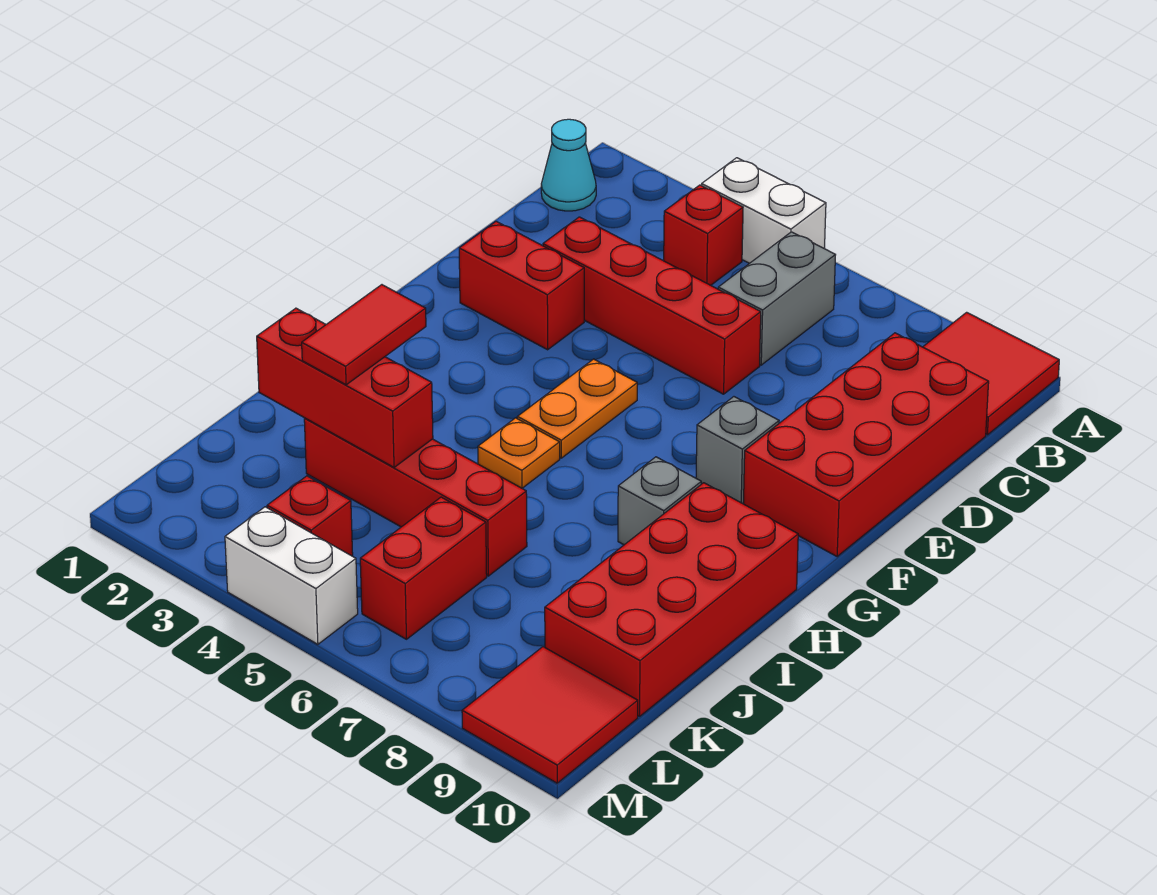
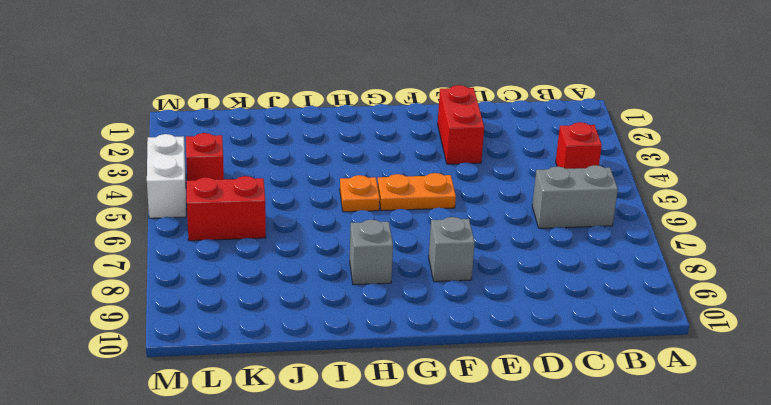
none -> white brick A4:A5 level 1
none -> red tile A9:B10 level 1
none -> cyan cone B1 level 1

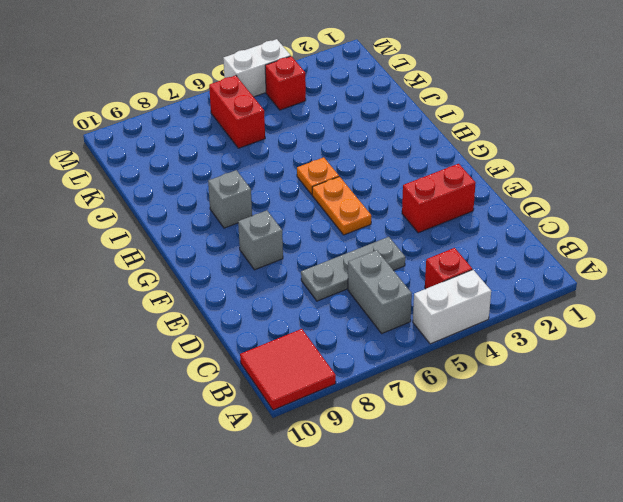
grey plate D5:D7 level 1 -> red brick D3:D6 level 1
none -> cyan cone B1 level 1
none -> red brick C9:F10 level 1
none -> red brick H9:K10 level 1

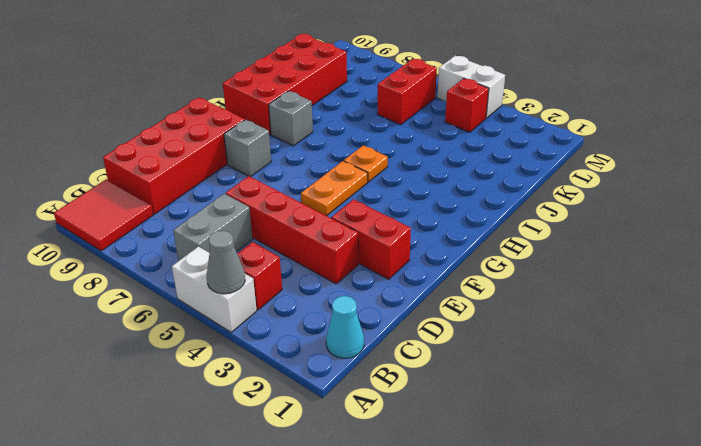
grey cone A4 level 2 -> none
none -> red brick J3:J6 level 1
none -> red tile L9:M10 level 1
none -> red brick J2:J4 level 2

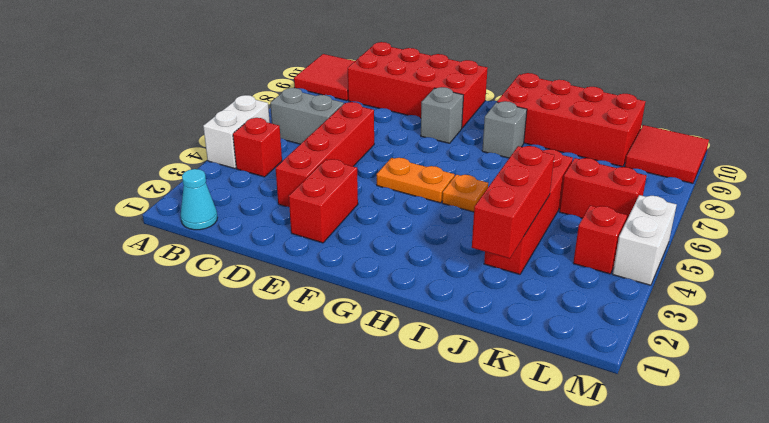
none -> red tile I3:J3 level 3

